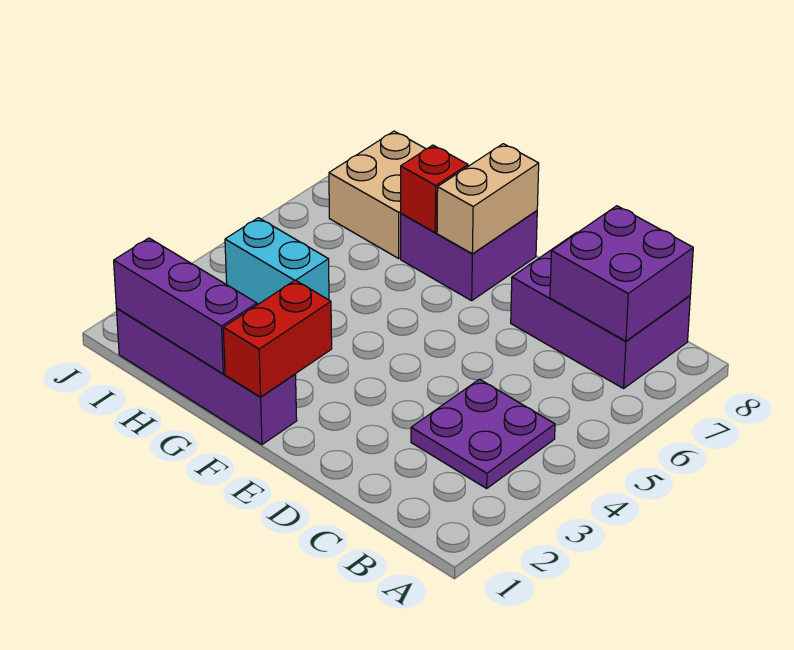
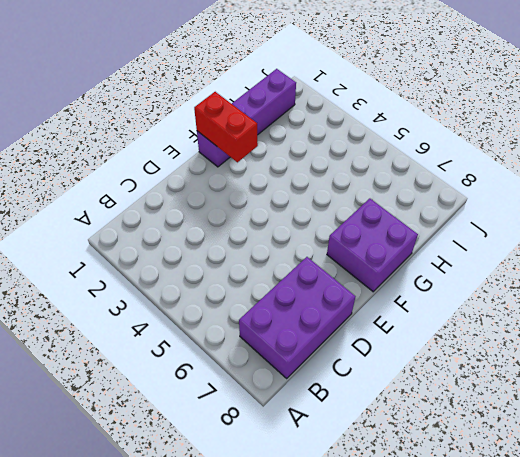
none -> purple plate B3:C4 level 1
none -> cyan brick H4:I4 level 1

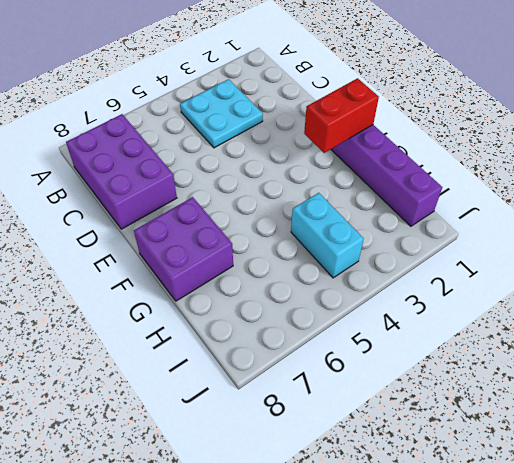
cyan plate B3:C4 level 1 -> purple plate B3:C4 level 1
none -> tan brick H7:I8 level 1
none -> purple brick B7:C8 level 2

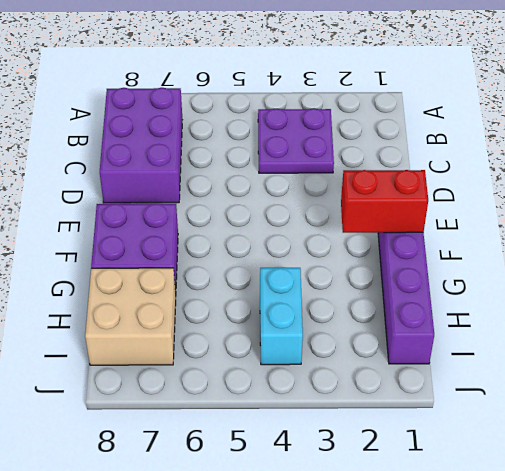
none -> purple brick B7:C8 level 2
none -> tan brick F7:F8 level 2

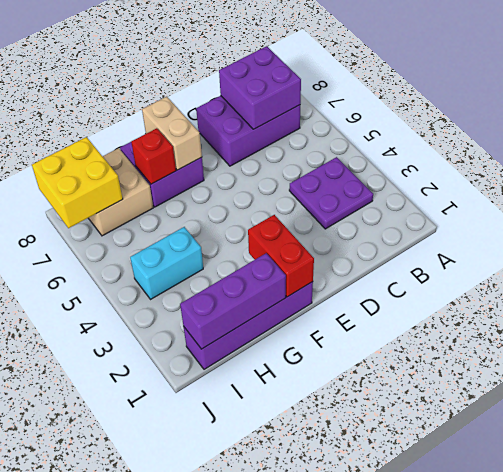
yellow brick I7:J8 level 2 -> none

